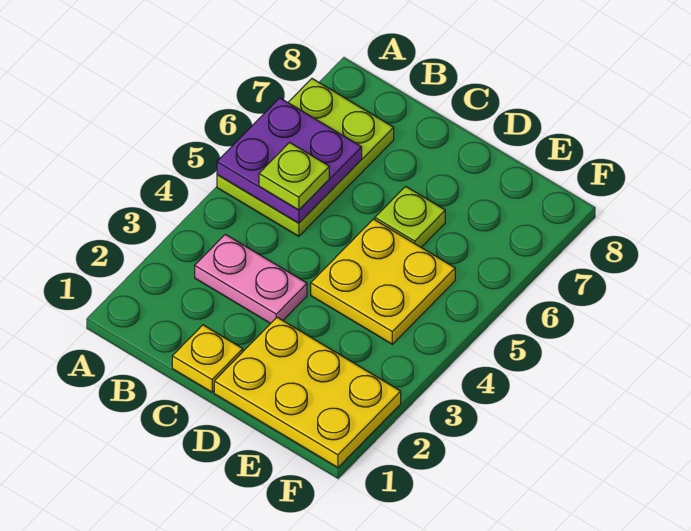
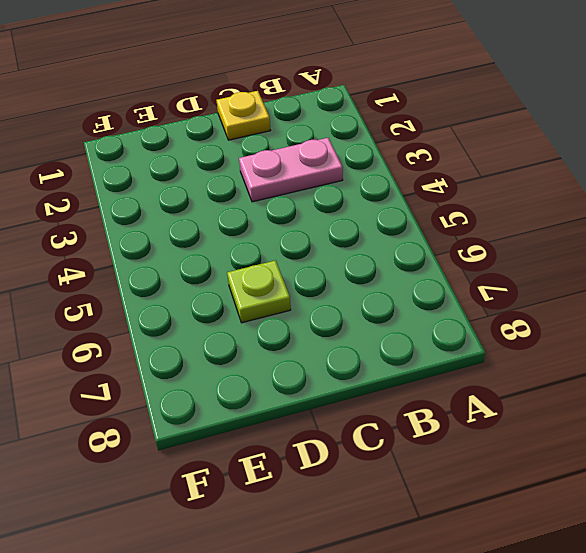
none -> lime plate A5:B7 level 1
none -> yellow plate D1:F2 level 1

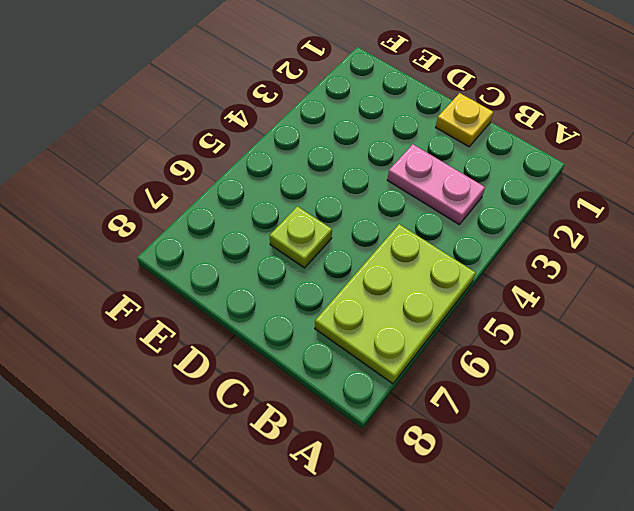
none -> yellow plate D1:F2 level 1
none -> yellow plate D4:E5 level 1

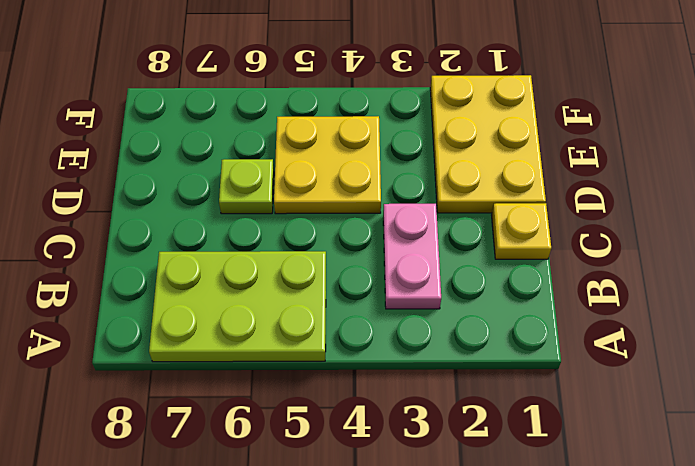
none -> purple plate A5:B6 level 2
none -> lime plate B5 level 3

